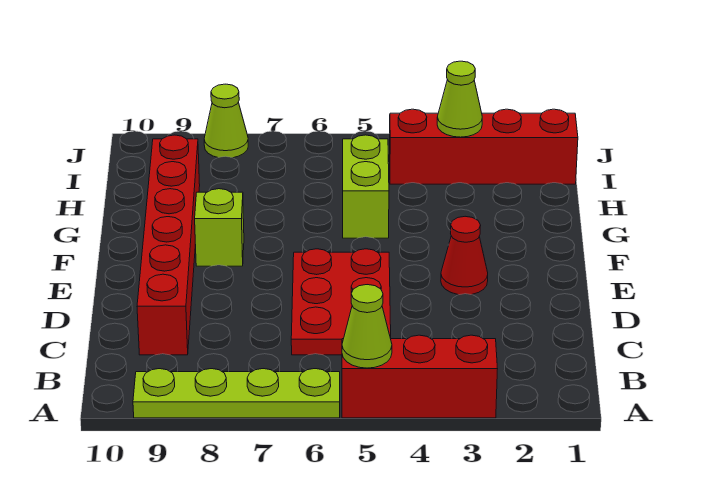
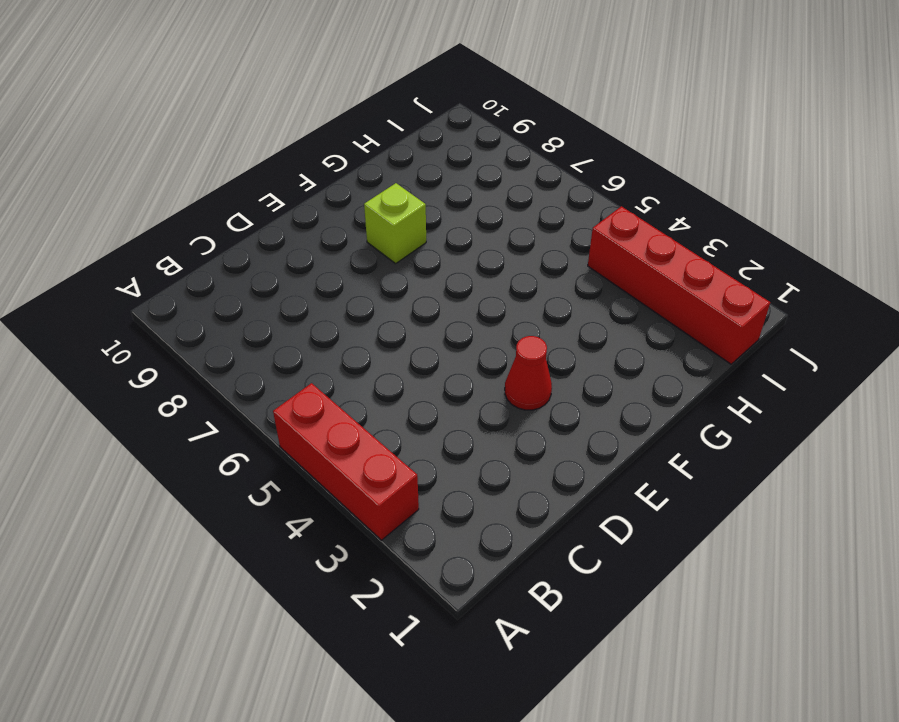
none -> lime plate A6:A9 level 1
none -> red plate C5:E6 level 1

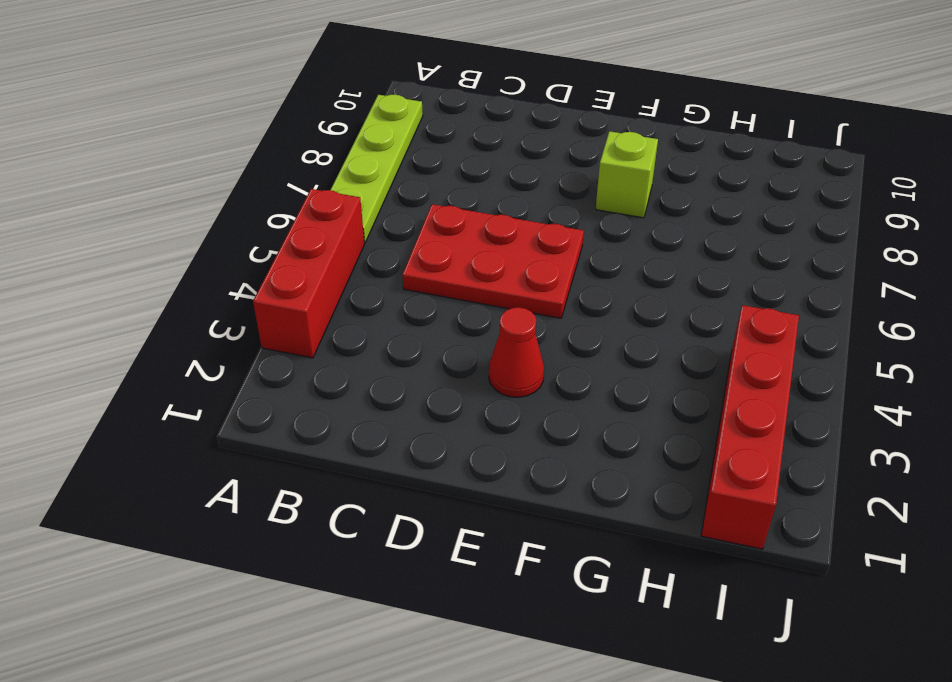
none -> red brick C9:H9 level 1
none -> lime brick G5:H5 level 1

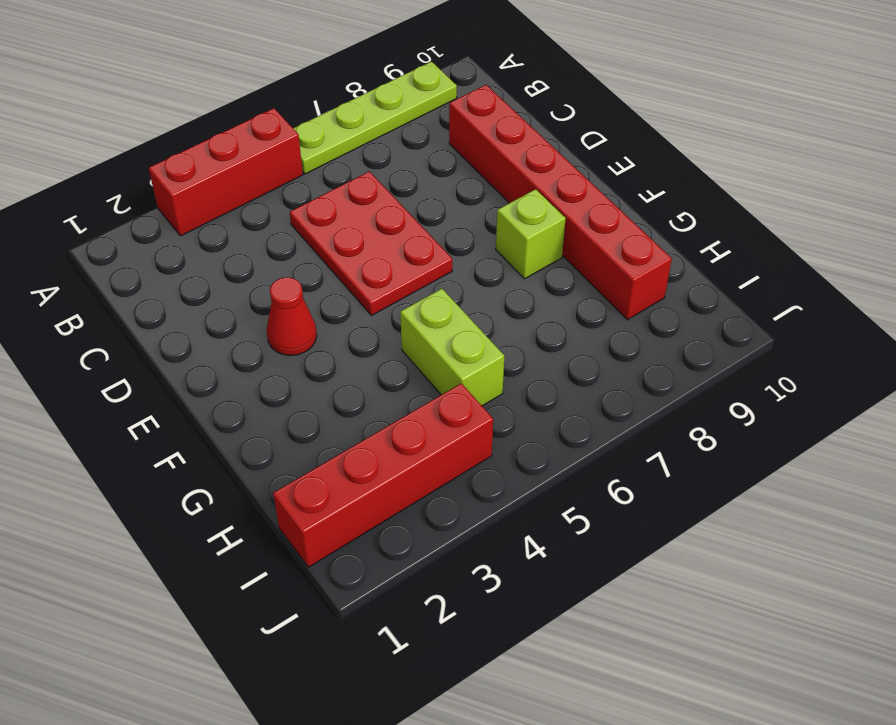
none -> lime cone J8 level 1
none -> lime cone A5 level 2

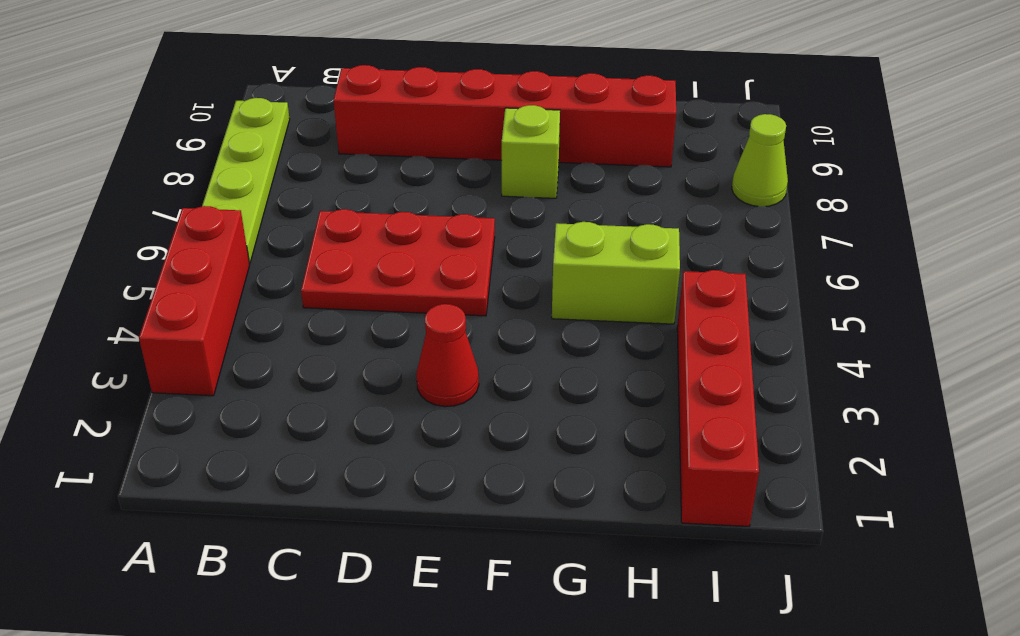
none -> lime cone A5 level 2
none -> lime cone I3 level 2

